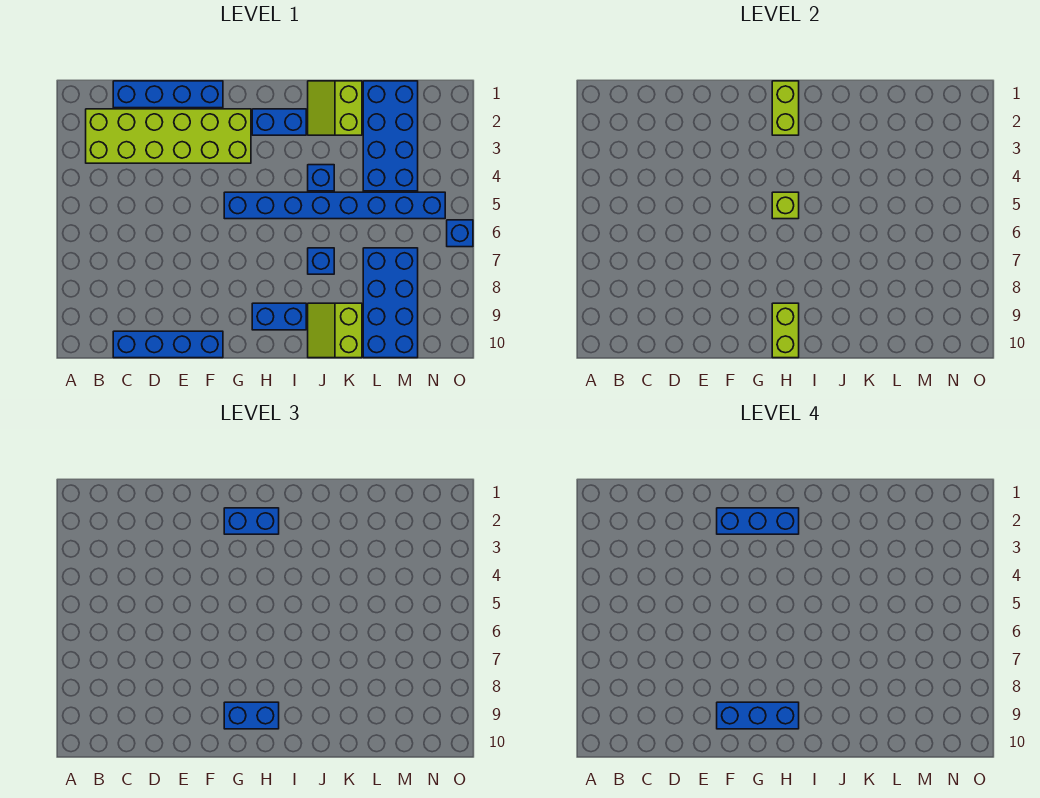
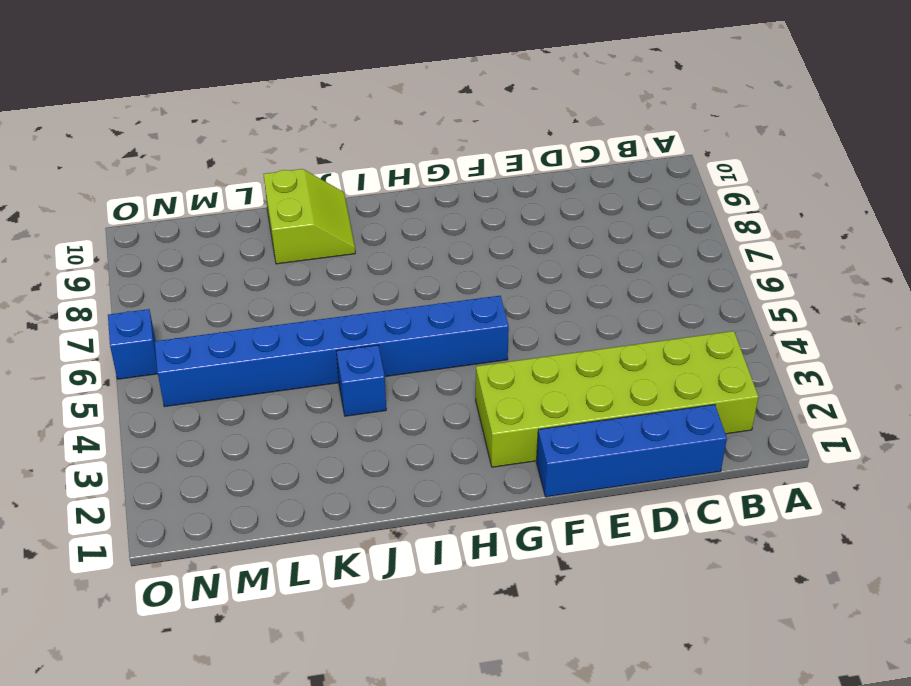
none -> blue brick C10:F10 level 1
none -> blue brick H2:I2 level 1
none -> blue brick H9:I9 level 1

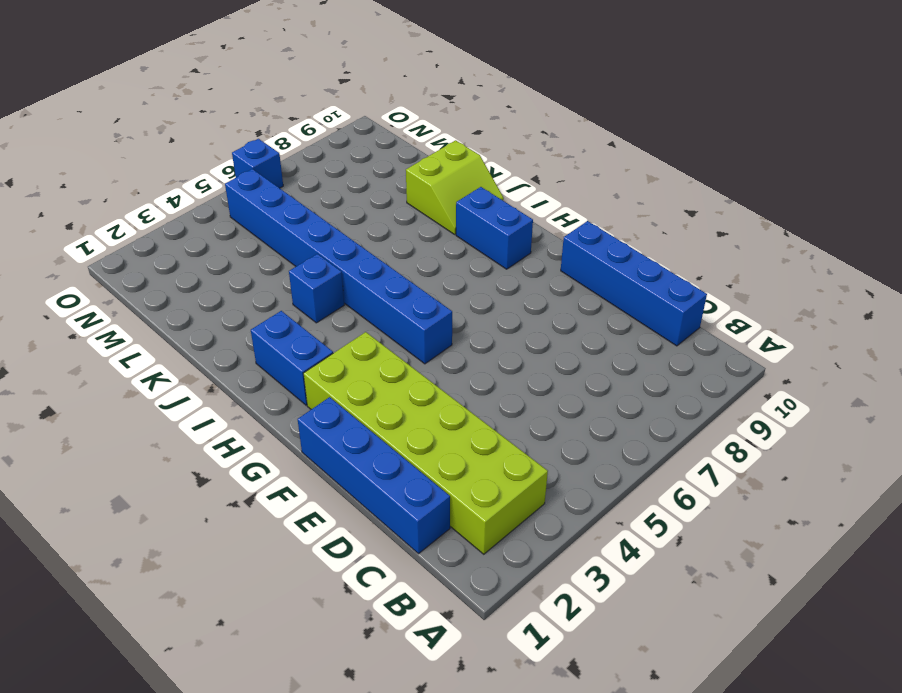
none -> lime slope J1:K2 level 1 top K
none -> blue brick J7 level 1
none -> blue brick L1:M4 level 1

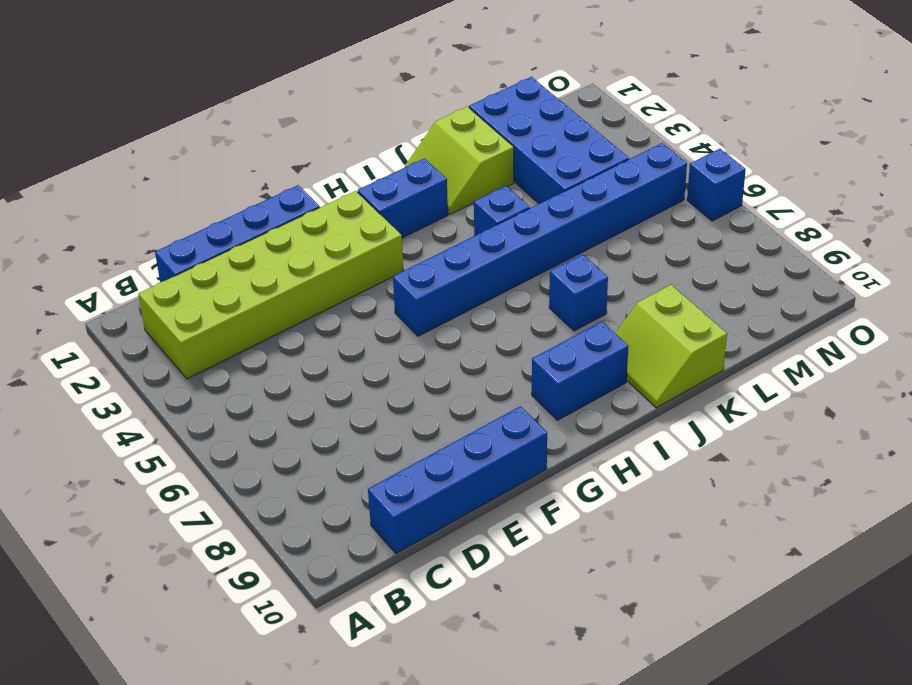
none -> blue brick L7:M10 level 1
none -> lime brick H1:H2 level 2
none -> lime brick H5 level 2

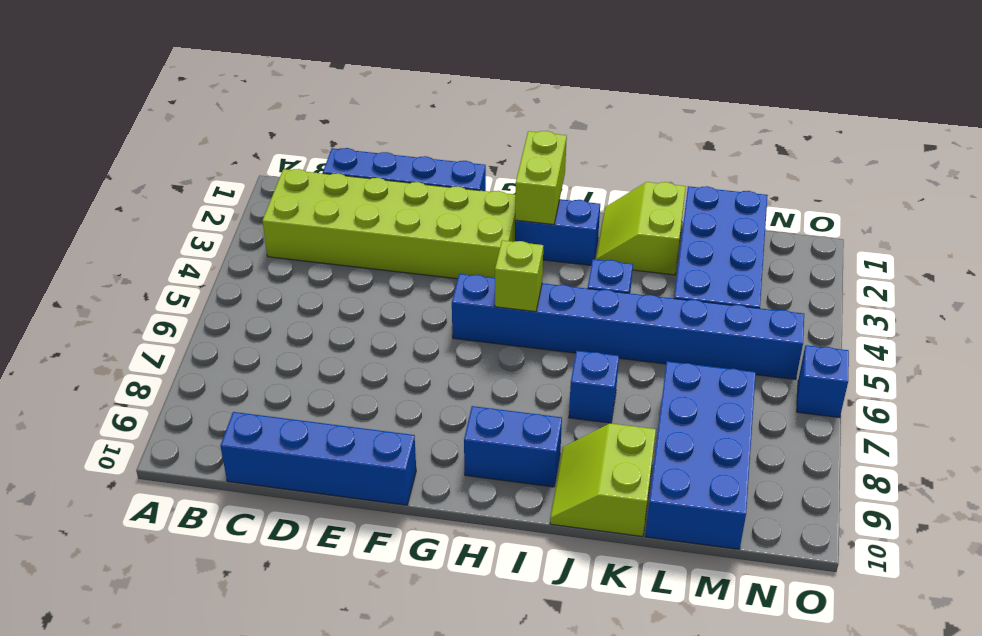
none -> lime brick H9:H10 level 2
none -> blue brick G2:H2 level 3
none -> blue brick G9:H9 level 3

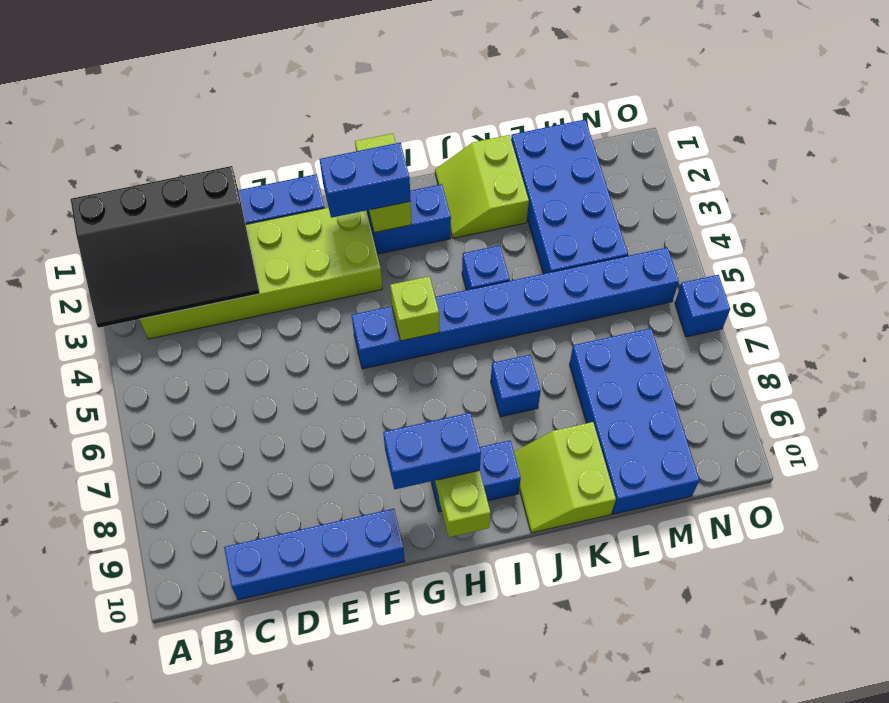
black slope A1:D3 level 2 top 1 -> none
none -> blue brick F2:H2 level 4
none -> blue brick F9:H9 level 4

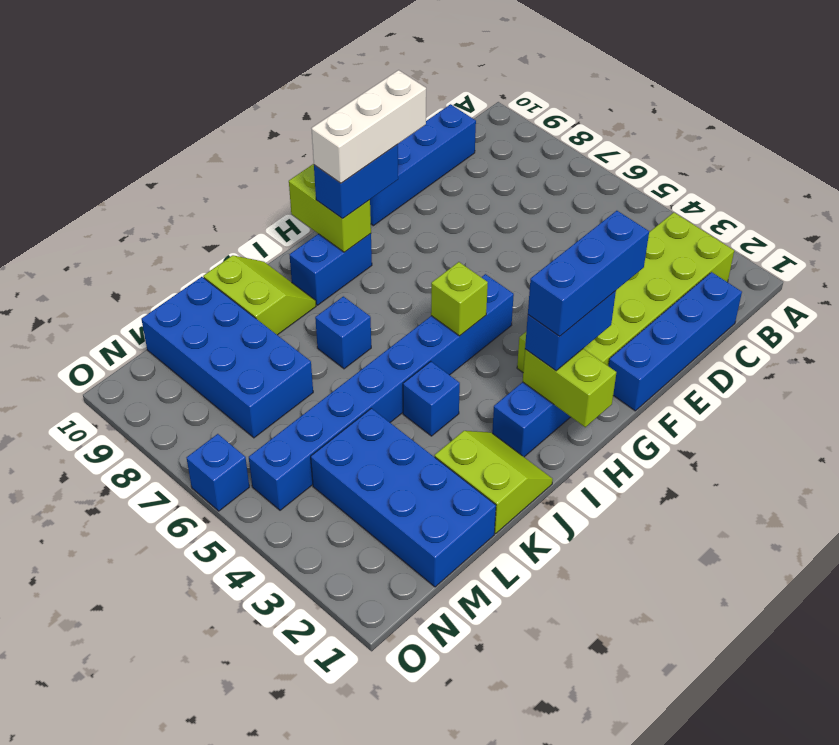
white brick F9:H9 level 4 -> blue brick F9:H9 level 4

